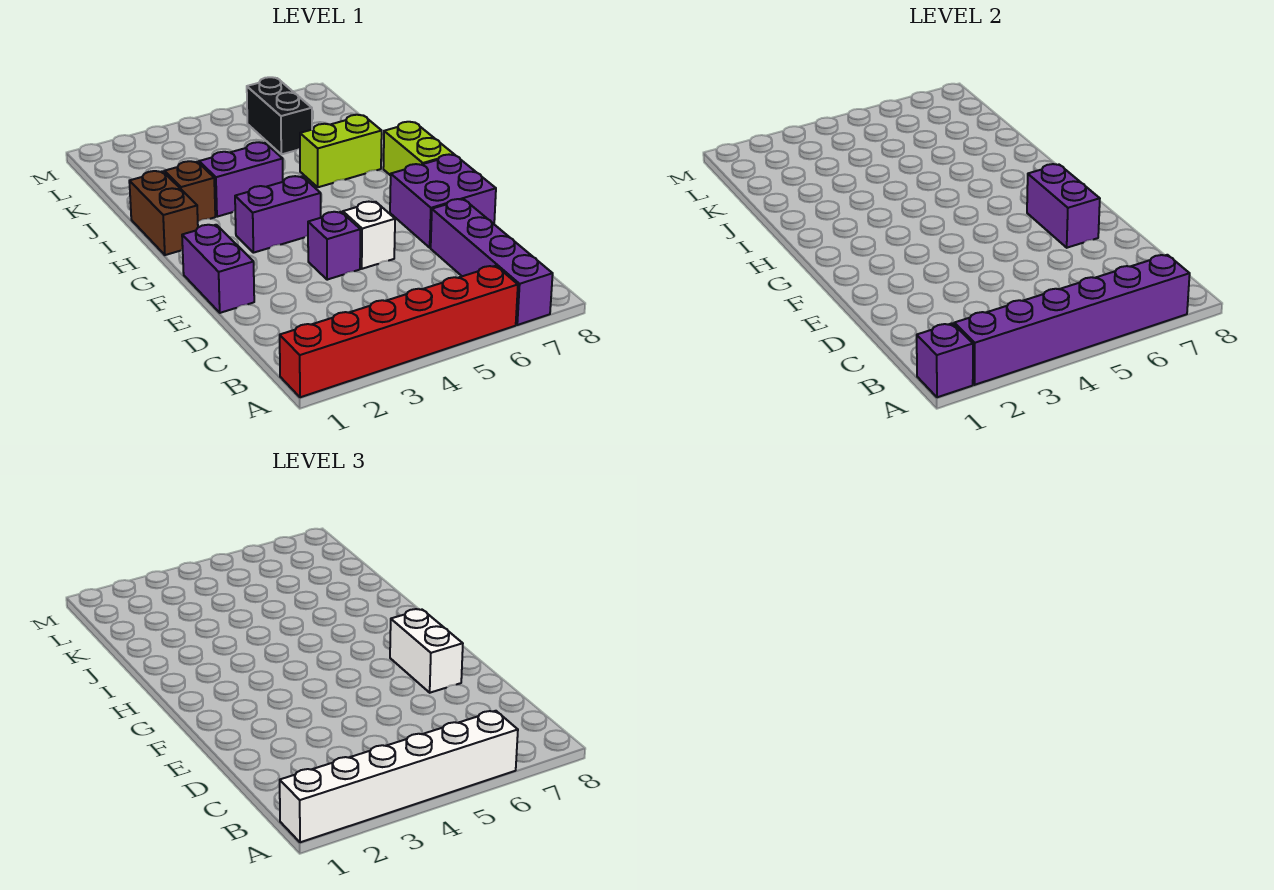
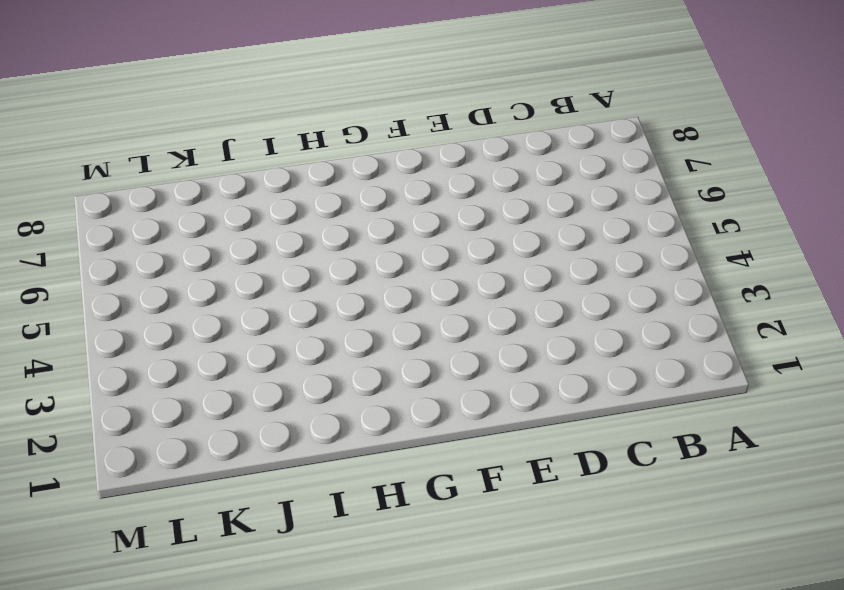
none -> red brick A1:A6 level 1
none -> purple brick A7:D7 level 1
none -> purple brick E1:F1 level 1

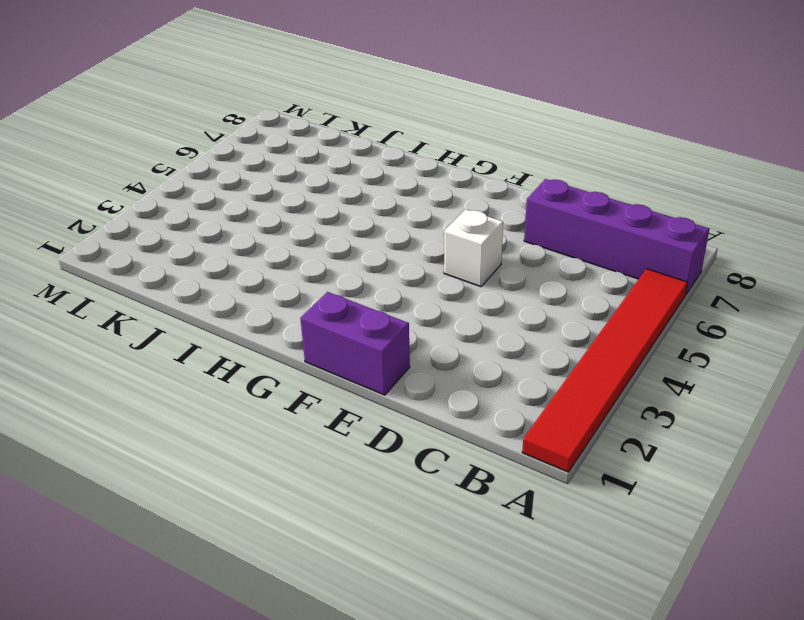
red tile A1:A6 level 1 -> red brick A1:A6 level 1
none -> purple brick E4 level 1
none -> purple brick E7:F8 level 1
none -> purple brick G3:G4 level 1

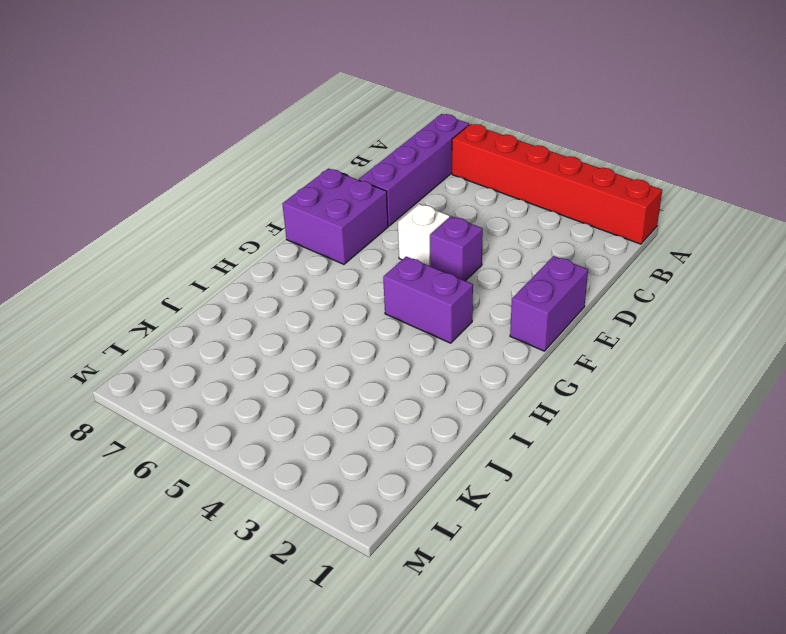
none -> lime brick G8:H8 level 1
none -> brown brick H1:I1 level 1
none -> brown brick I2 level 1

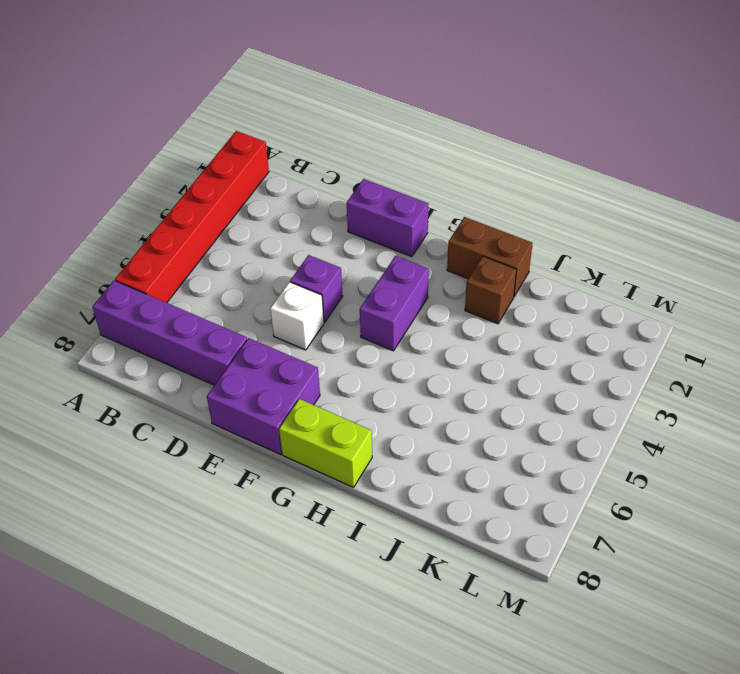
none -> purple brick I3:I4 level 1
none -> lime brick I6:I7 level 1
none -> black brick K6:L6 level 1

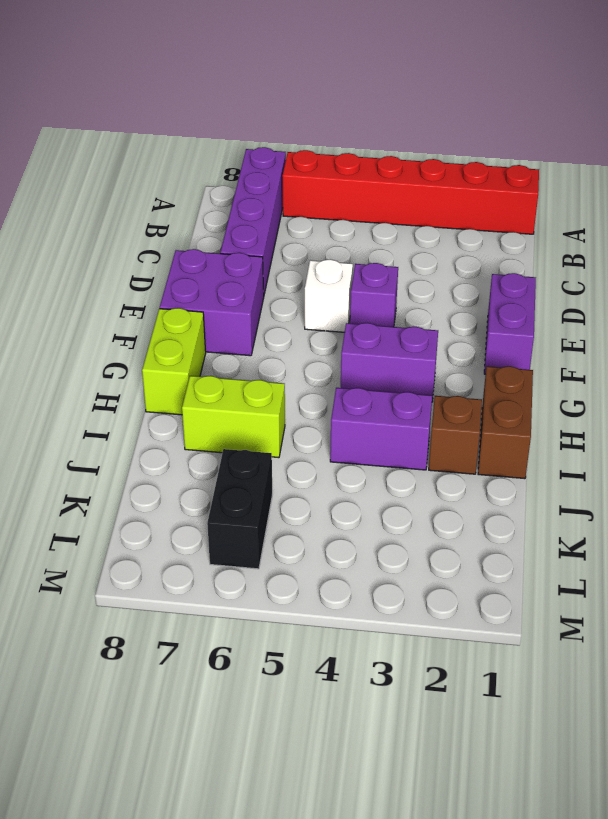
none -> purple brick A1 level 2
none -> purple brick A2:A7 level 2
none -> purple brick E7:F7 level 2

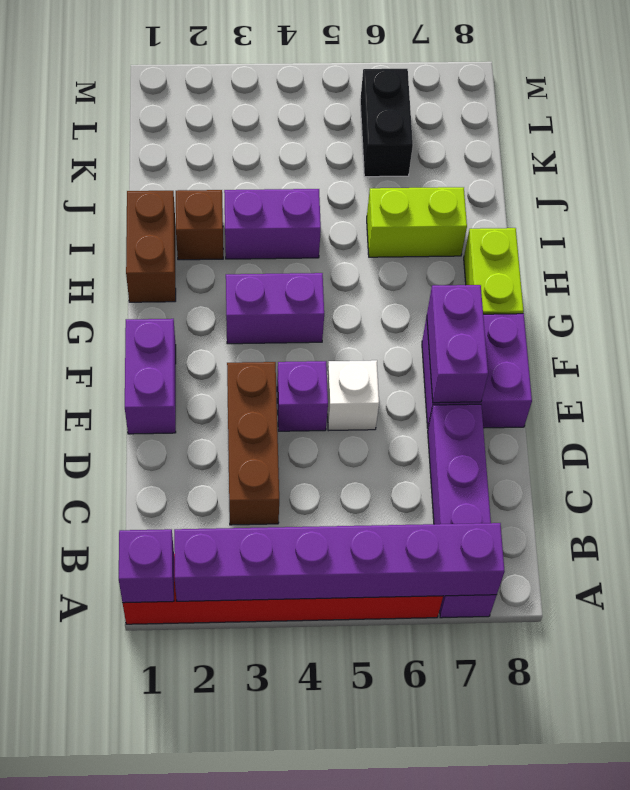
brown brick C3:E3 level 1 -> none
none -> white brick A1:A6 level 3
none -> white brick E7:F7 level 3

